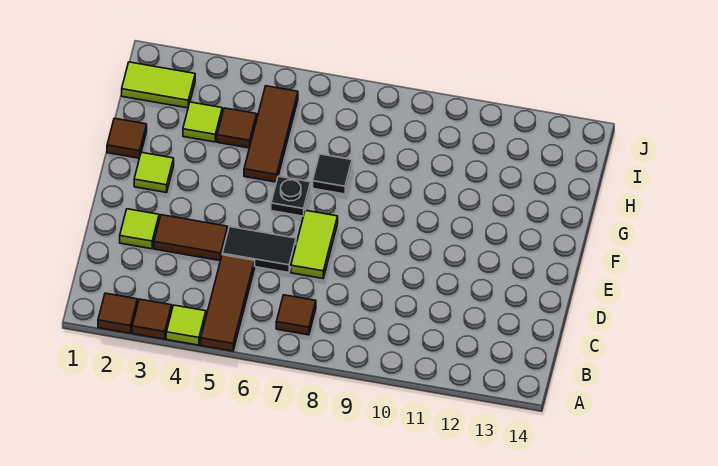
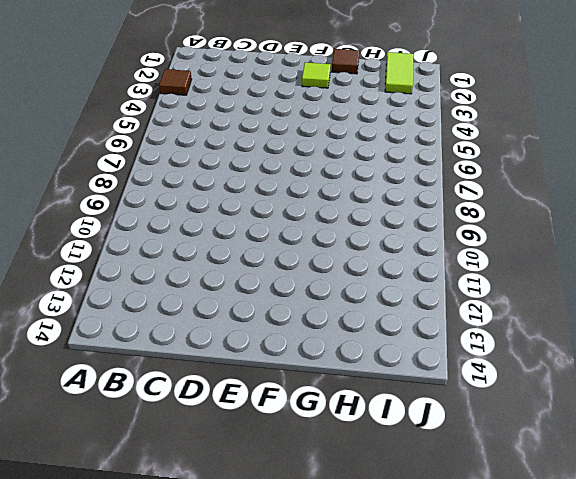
none -> brown tile A2 level 1
none -> lime tile A4 level 1
none -> brown tile A5:C5 level 1

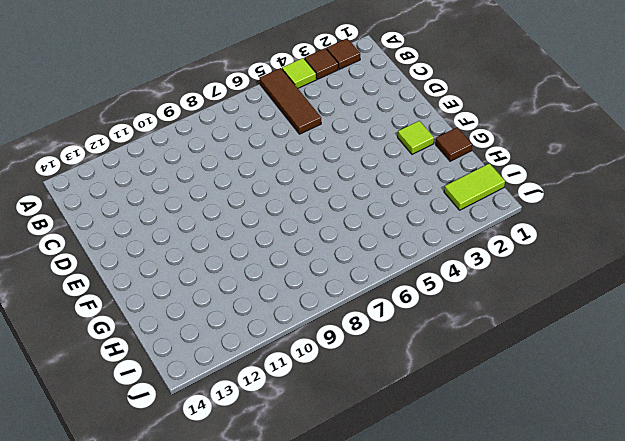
none -> brown tile B7 level 1
none -> lime tile D2 level 1
none -> brown tile D3:D4 level 1

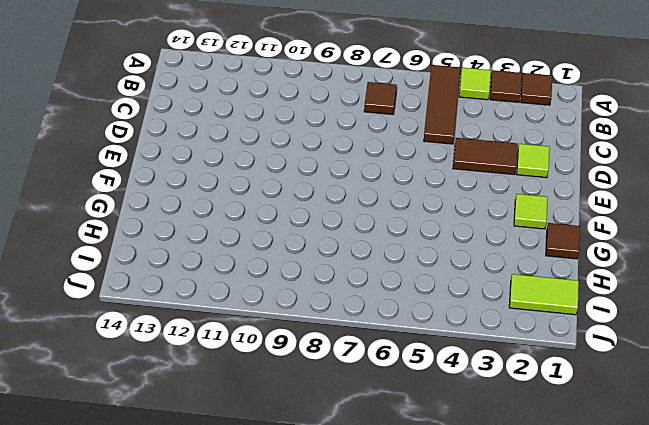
none -> black tile D5:D6 level 1
none -> lime tile D7:E7 level 1
none -> black plate F6 level 1

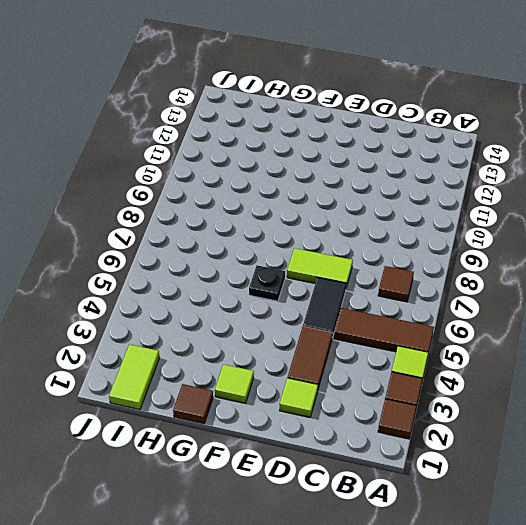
none -> brown tile G5:I5 level 1
none -> black tile G7 level 1
none -> lime tile H3 level 1

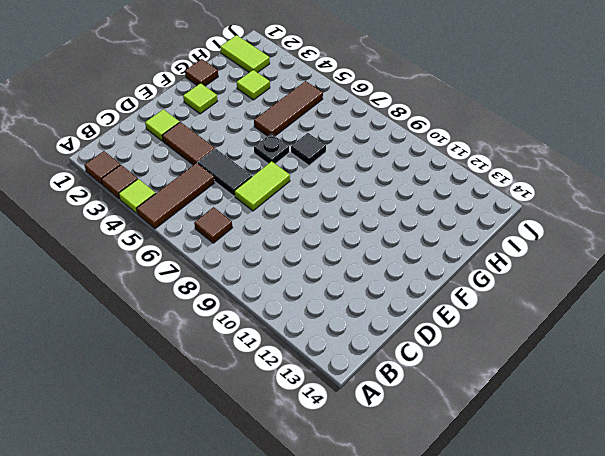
none -> brown tile H4 level 1

